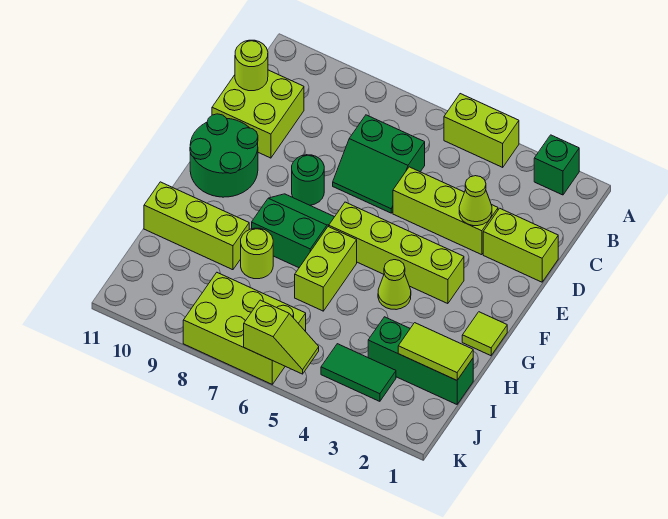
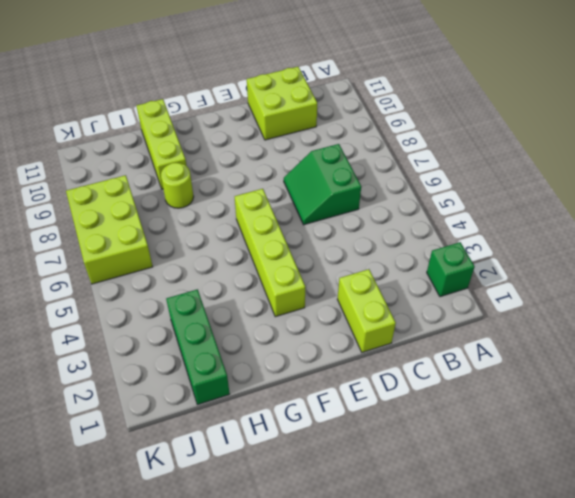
none -> lime brick A4:A5 level 1
none -> lime brick D3:D5 level 1
none -> green round brick E8 level 1

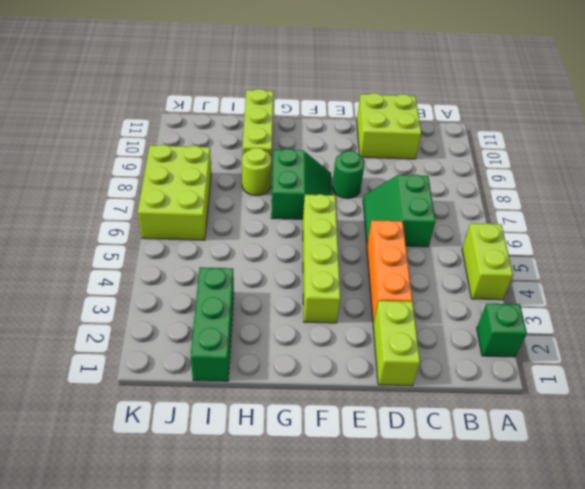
orange brick D3:D5 level 1 -> lime brick D3:D5 level 1
none -> green round brick E10:F11 level 1
none -> lime tile G1 level 1
none -> lime cone G4 level 1

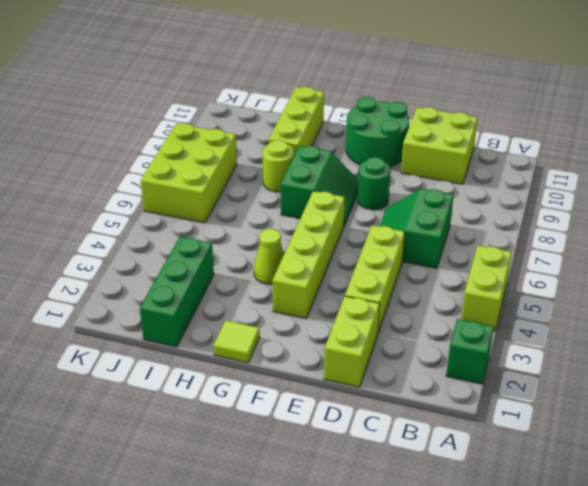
none -> lime brick G6:H6 level 1
none -> green tile J3:J4 level 1
none -> lime round brick C11 level 2

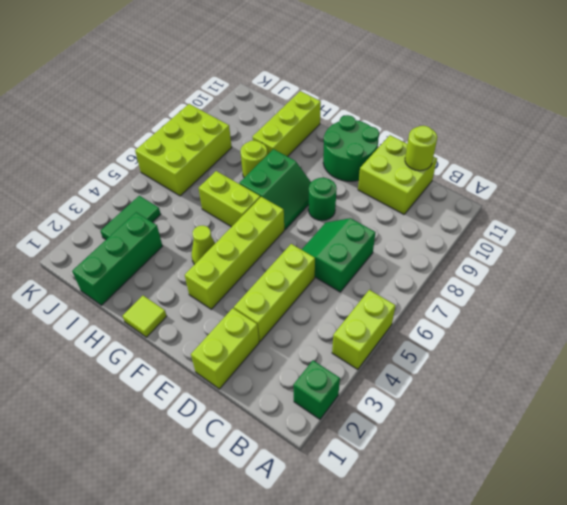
none -> lime cone D3 level 2
none -> lime tile I1:I2 level 2
none -> lime slope K5:K6 level 2 top 6

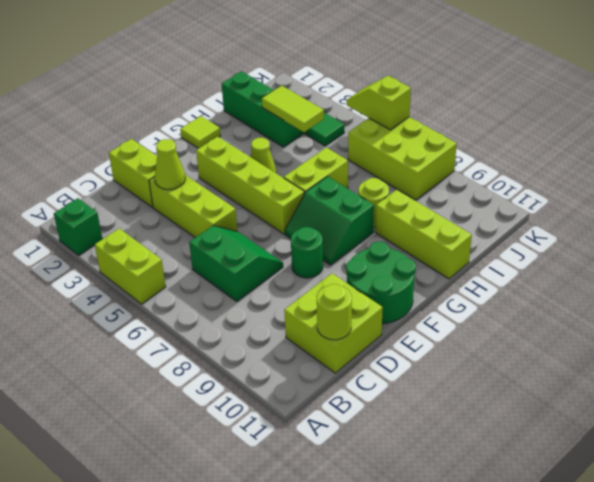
lime tile I3:I4 level 2 -> lime tile I1:I2 level 2

